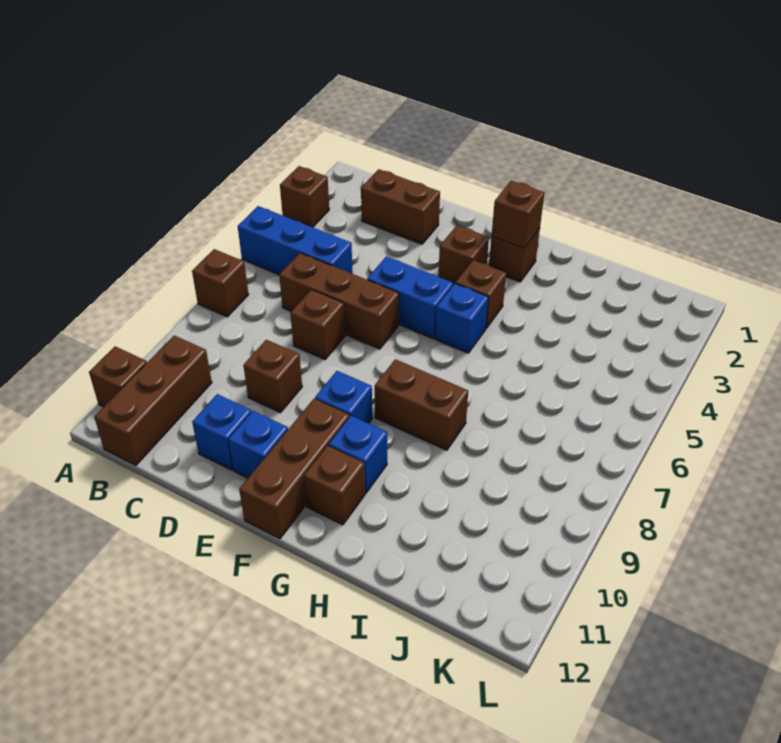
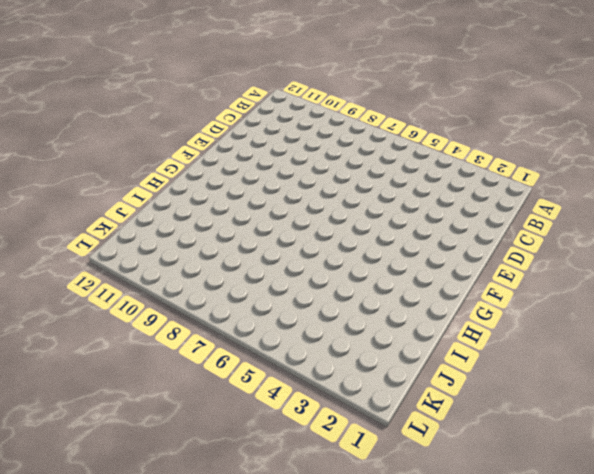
none -> brown brick A3 level 1
none -> blue brick A5:C5 level 1
none -> brown brick A7 level 1

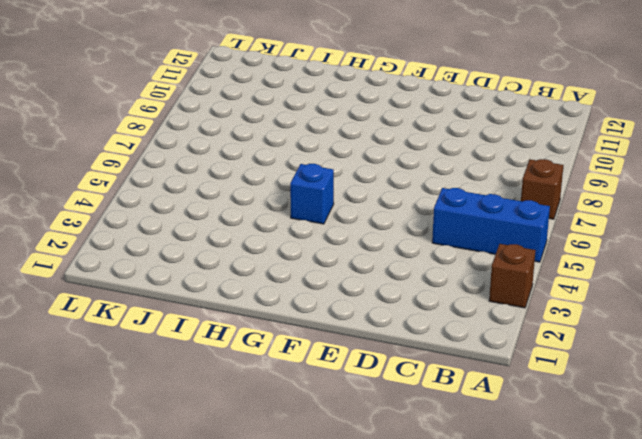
none -> brown brick A11 level 1
none -> brown brick B10:B12 level 1
none -> brown brick C2:D2 level 1

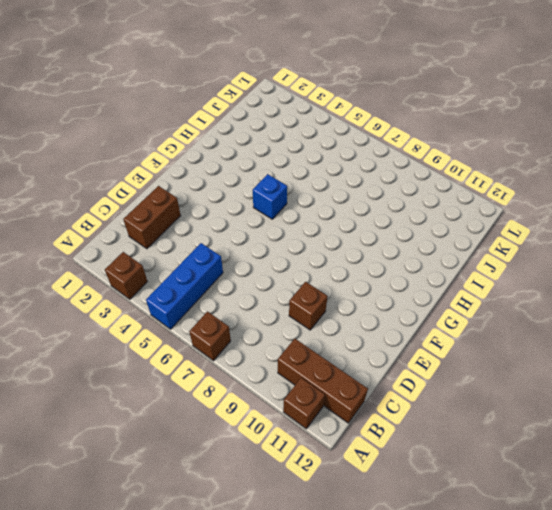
none -> brown brick C6:E6 level 1
none -> brown brick D7 level 1
none -> blue brick D11 level 1

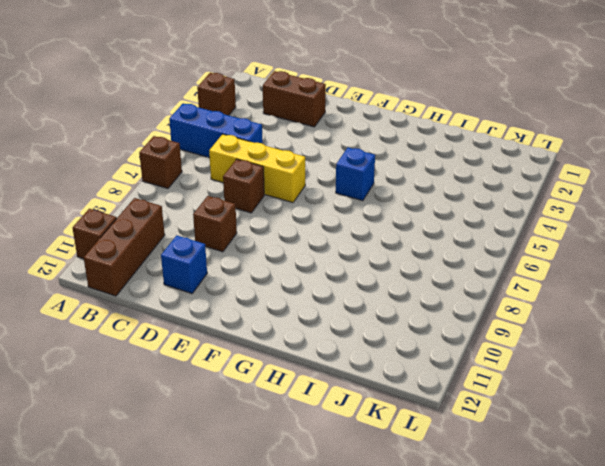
yellow brick C6:E6 level 1 -> brown brick C6:E6 level 1
none -> blue brick E5:F5 level 1
none -> blue brick E11 level 1
none -> brown brick F3 level 1

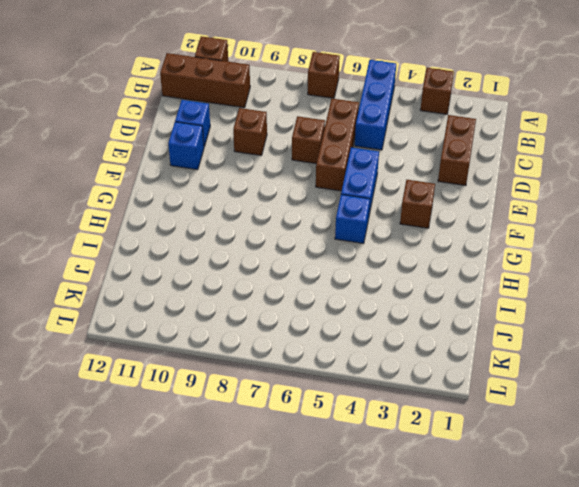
none -> blue brick F9 level 1
none -> brown brick F10:F12 level 1
none -> brown brick G2 level 1

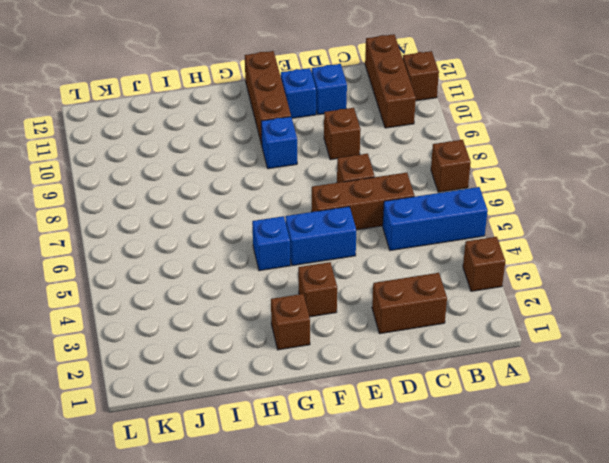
none -> brown brick G4 level 1
none -> brown brick G8:H8 level 1
none -> blue brick G10 level 1

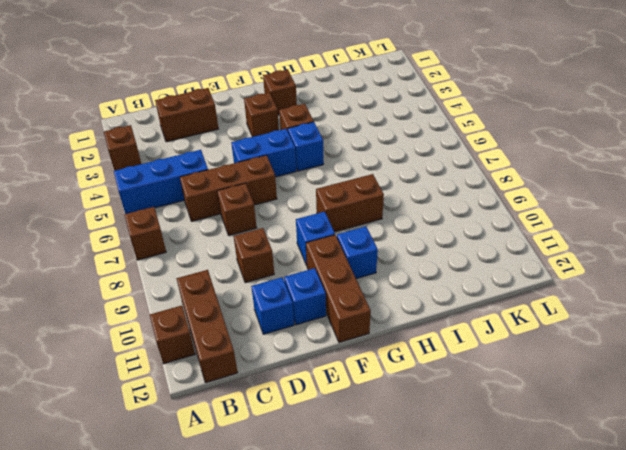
none -> brown brick G11 level 1
none -> brown brick G2 level 2

